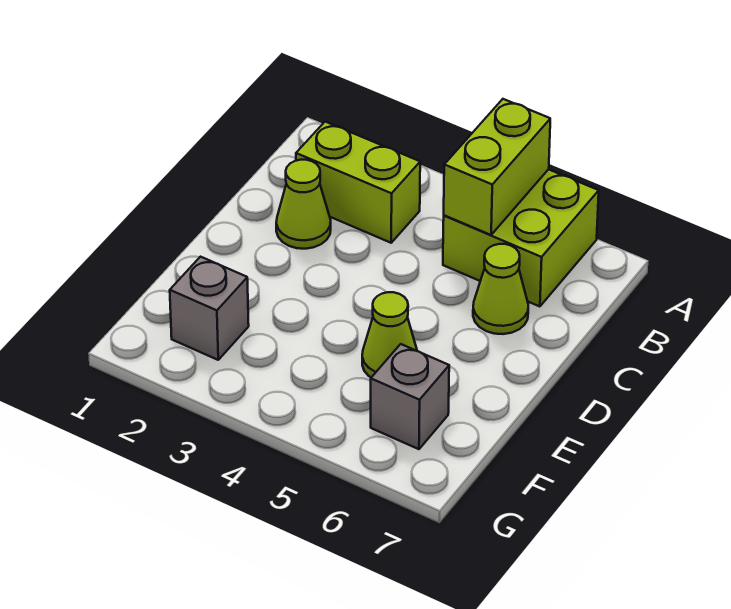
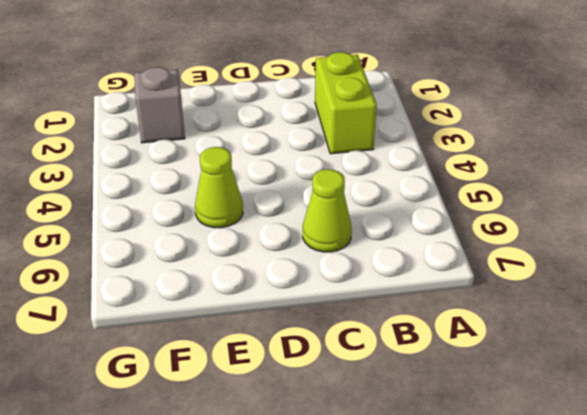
none -> lime brick A5:B6 level 1
none -> lime cone C2 level 1

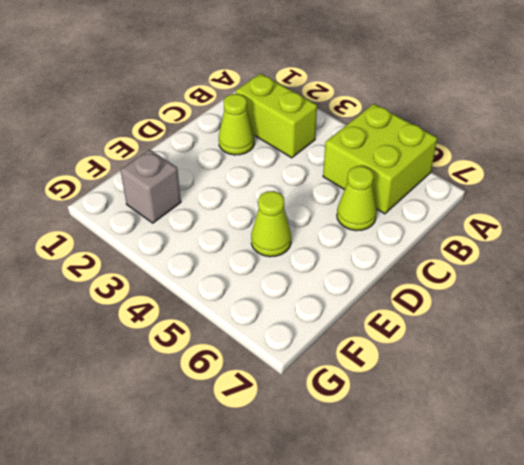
none -> grey brick F6 level 1
none -> lime brick A5:B5 level 2

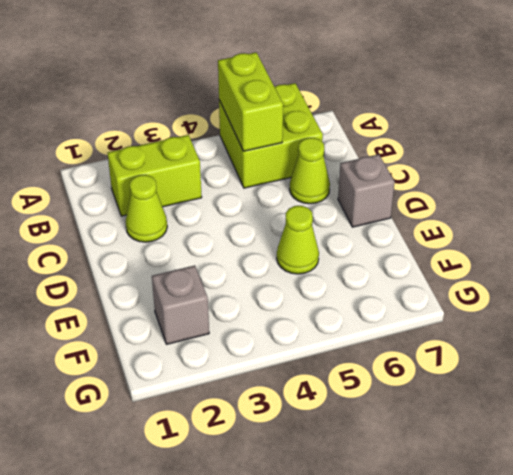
grey brick D7 level 1 -> grey brick F6 level 1

